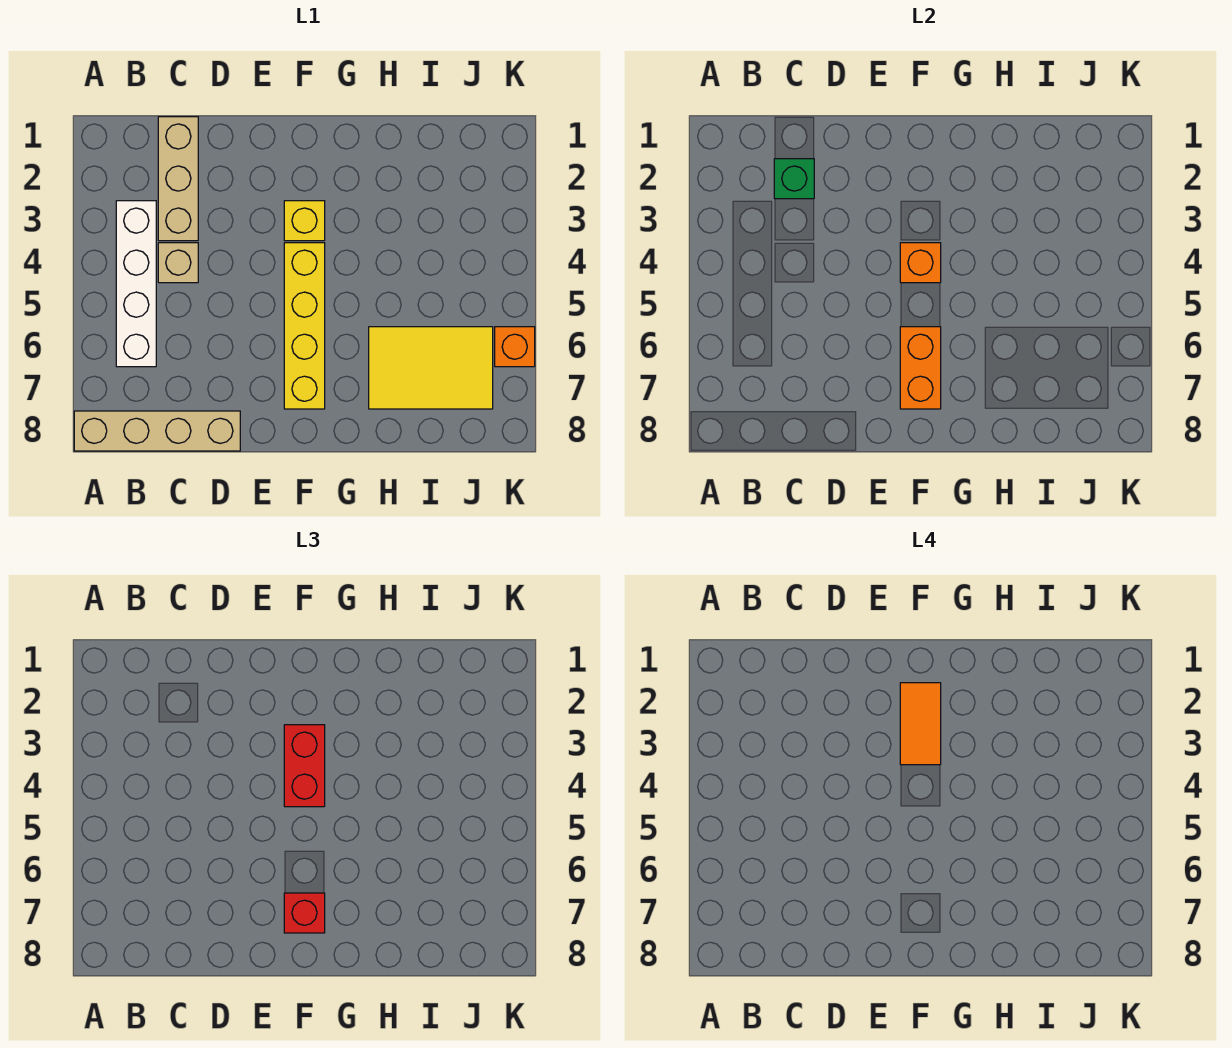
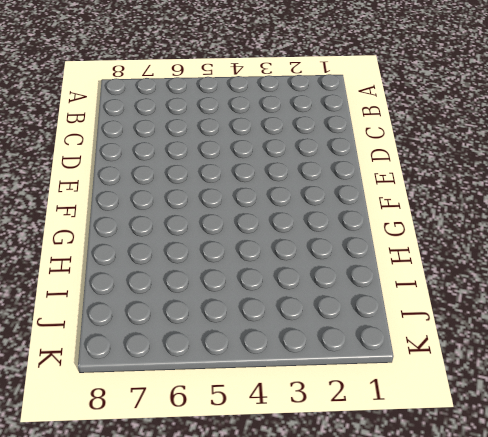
none -> tan brick A8:D8 level 1
none -> white brick B3:B6 level 1
none -> tan brick C1:C3 level 1

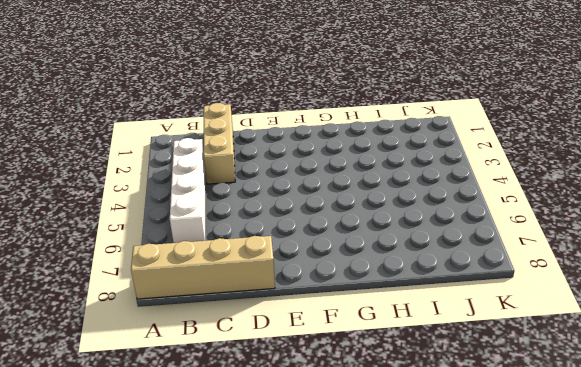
none -> tan brick C4 level 1
none -> yellow brick F3 level 1
none -> yellow brick F4:F7 level 1

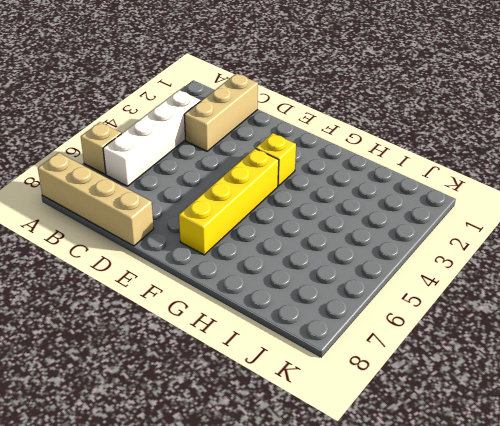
tan brick A6 level 1 -> tan brick C4 level 1
none -> yellow tile H6:J7 level 1
none -> orange brick K6 level 1
none -> green brick C2 level 2

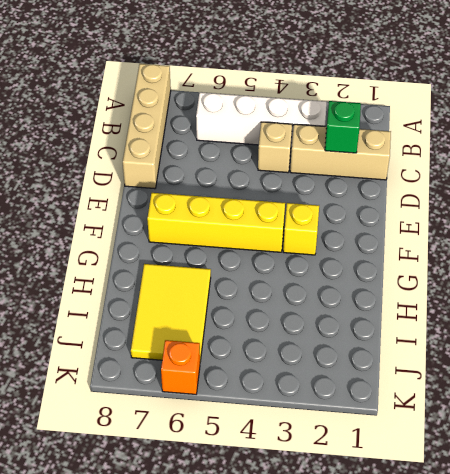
none -> orange brick F4 level 2
none -> orange brick F6:F7 level 2
none -> red brick F3:F4 level 3

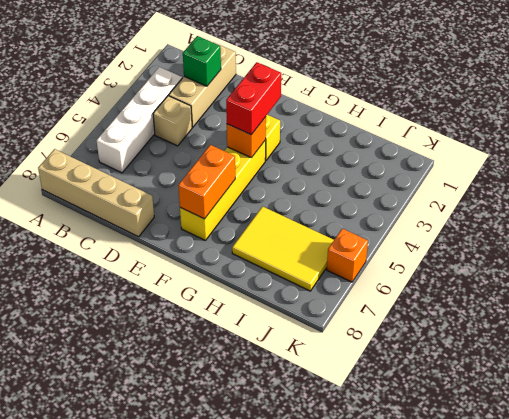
none -> red brick F7 level 3
none -> orange tile F2:F3 level 4

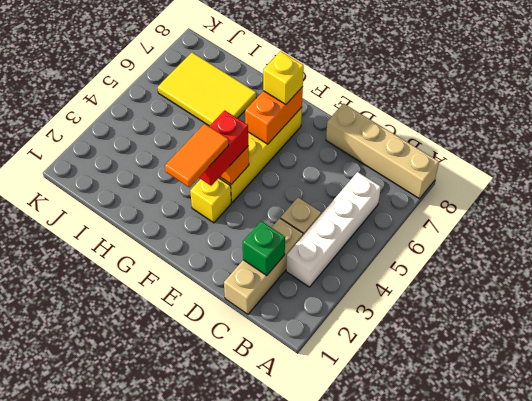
yellow brick F7 level 3 -> red brick F7 level 3
none -> orange brick K6 level 1

